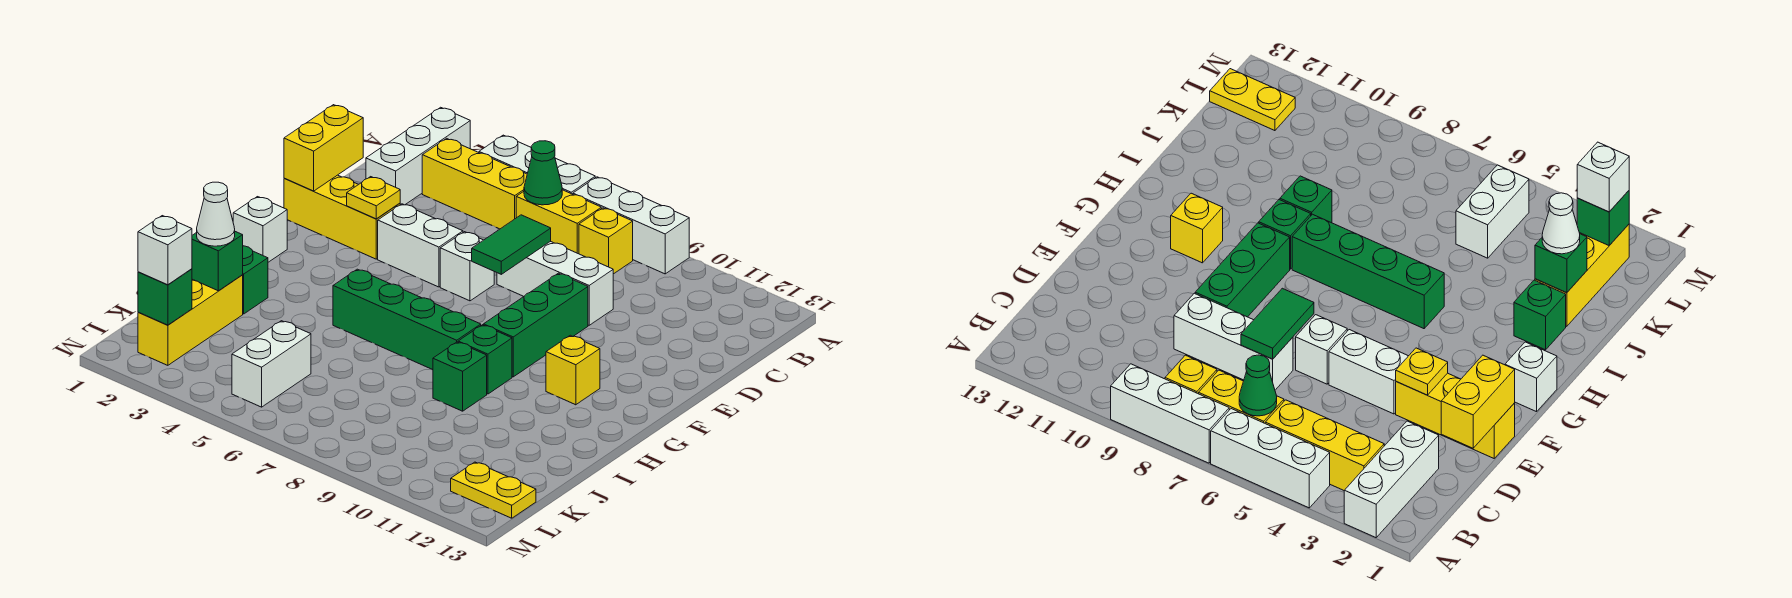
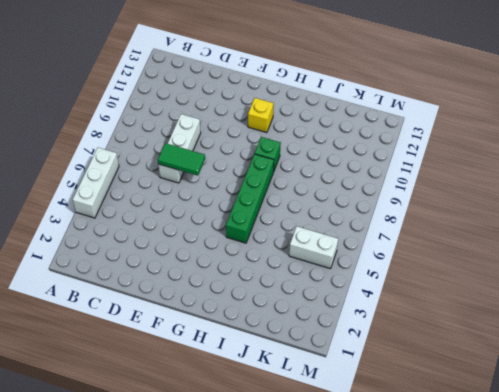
none -> white brick A2:C2 level 1
none -> white brick A7:A9 level 1
none -> yellow brick B3:B5 level 1

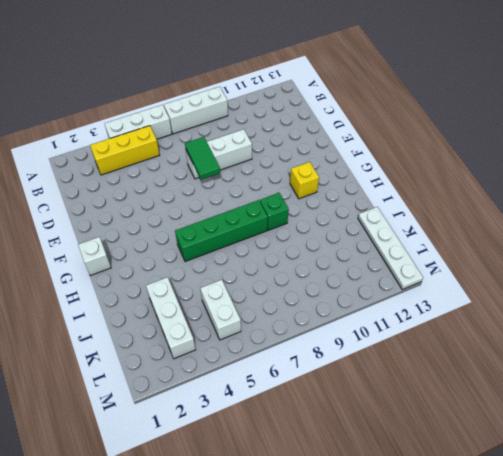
white brick J3:L3 level 1 -> white brick A2:C2 level 1
white plate J13:M13 level 1 -> yellow plate L12:L13 level 1
none -> yellow brick B6:B7 level 1
none -> yellow brick B8 level 1
none -> yellow brick E1:E3 level 1

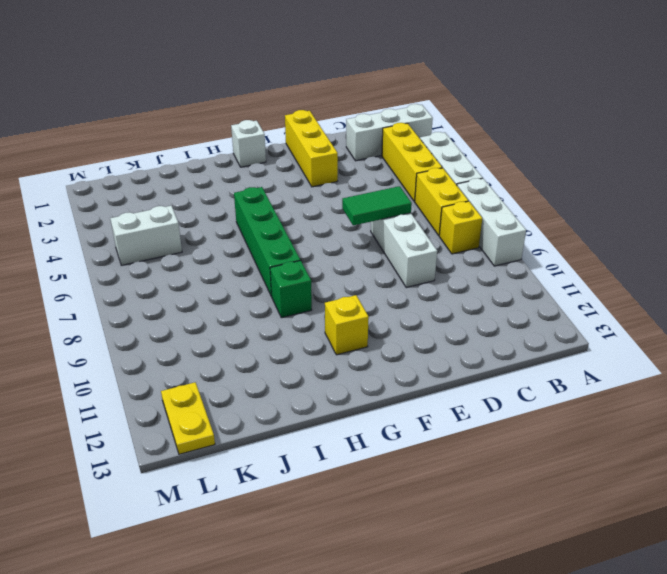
none -> white brick E4:E5 level 1
none -> white brick E6 level 1
none -> green brick E9:G9 level 1

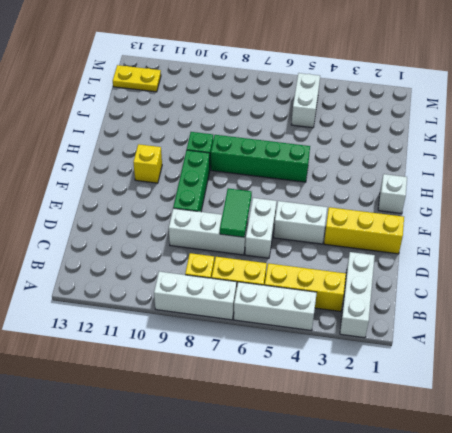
white brick D6:E6 level 1 -> white brick E6 level 1
none -> green brick I2 level 1
none -> green brick I9 level 1
none -> yellow brick J2:L2 level 1

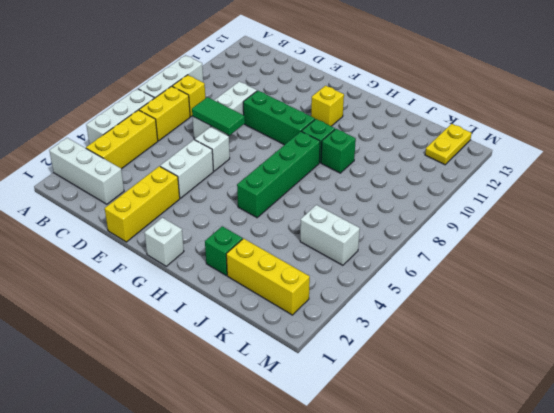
none -> green cone B6 level 2
none -> yellow brick D1:E1 level 2
none -> yellow plate E3 level 2

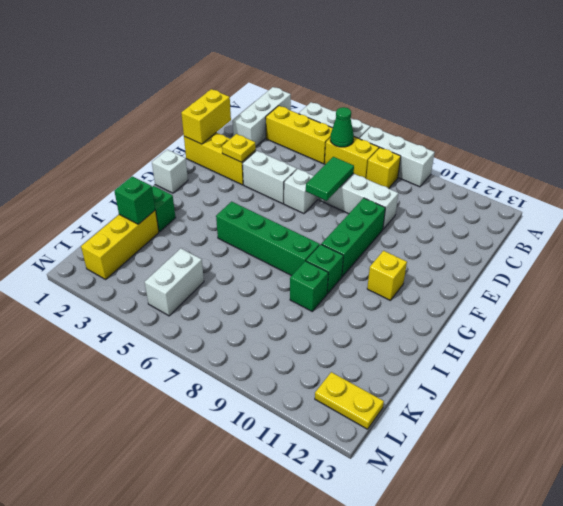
none -> green brick L2 level 2
none -> white cone J2 level 3
none -> white brick L2 level 3

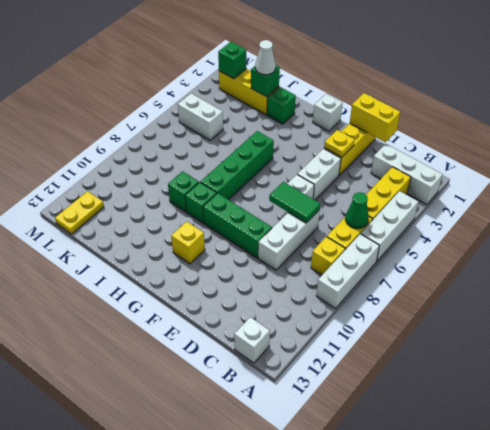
white brick B13 level 1 -> white brick L2 level 3

